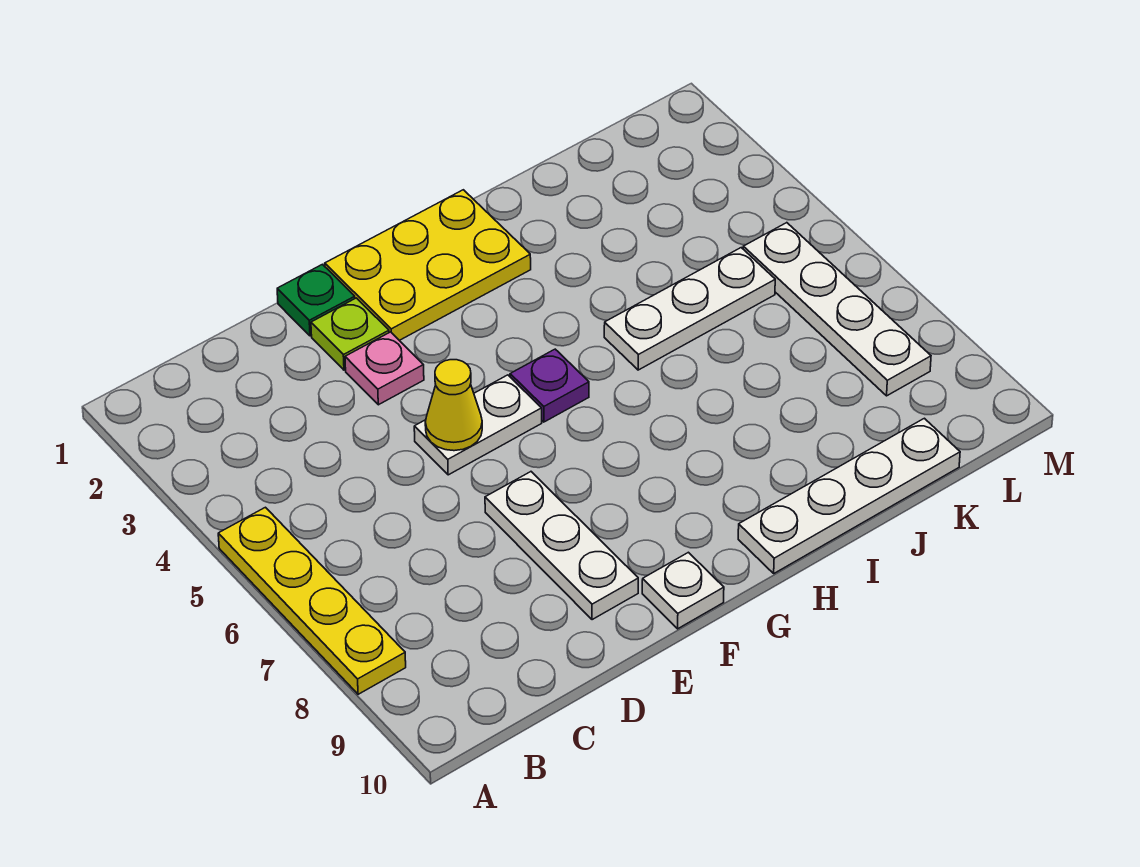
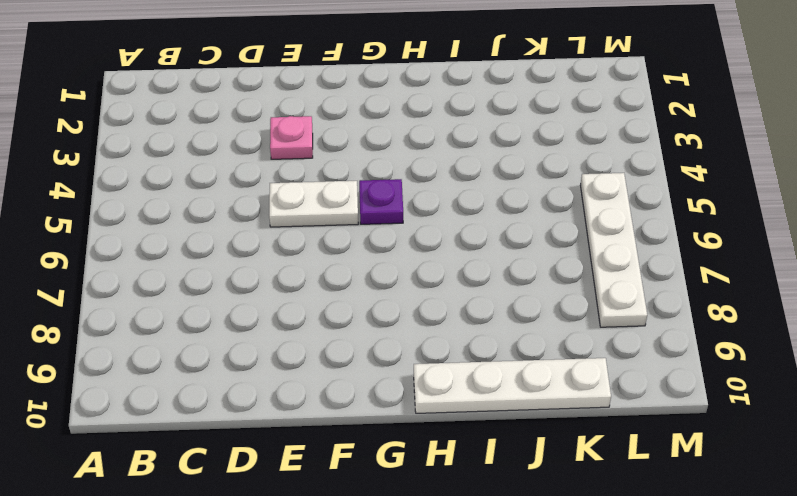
none -> yellow plate A5:A8 level 1
none -> green plate E1 level 1
none -> lime plate E2 level 1

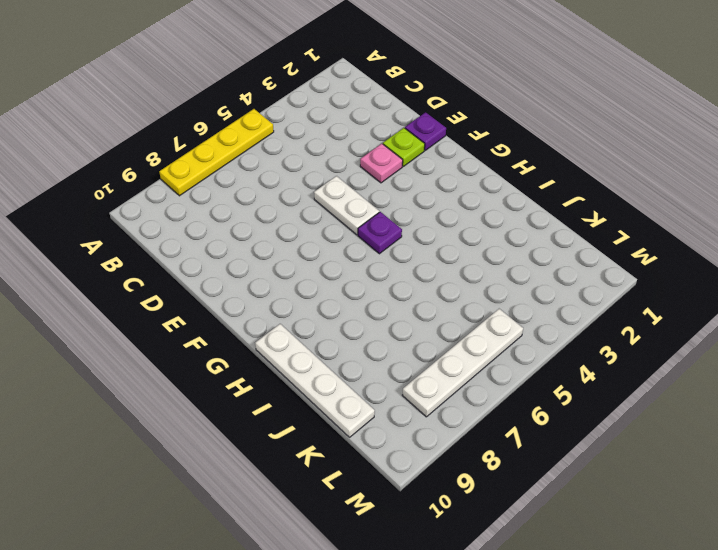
purple plate E1 level 1 -> green plate E1 level 1
none -> white plate E7:E9 level 1
none -> yellow plate F1:H2 level 1
none -> white plate F10 level 1

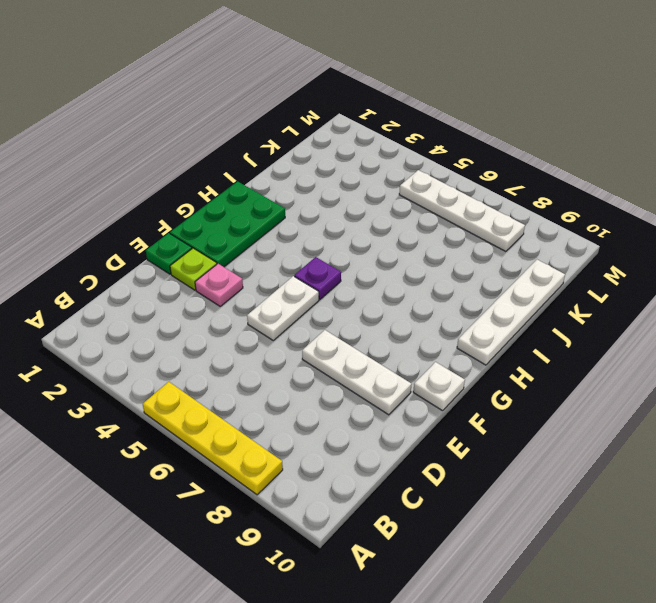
green plate F1:H2 level 1 -> yellow plate F1:H2 level 1
none -> white plate I5:K5 level 1
none -> yellow cone E5 level 2

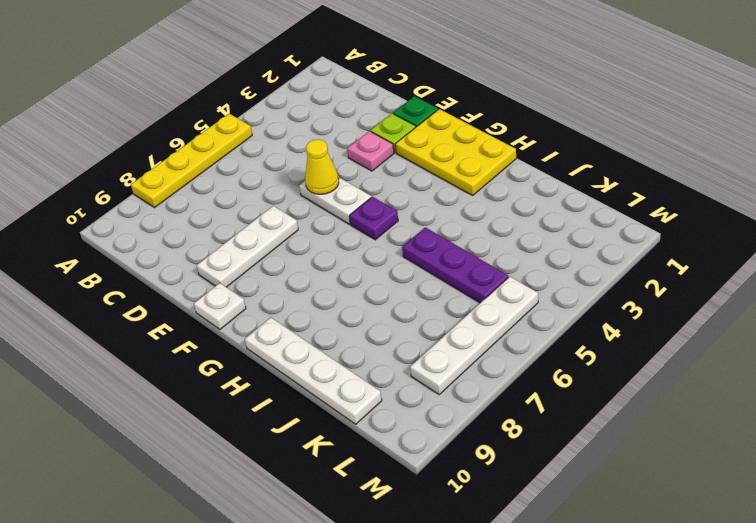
purple plate I5:K5 level 1 -> white plate I5:K5 level 1

